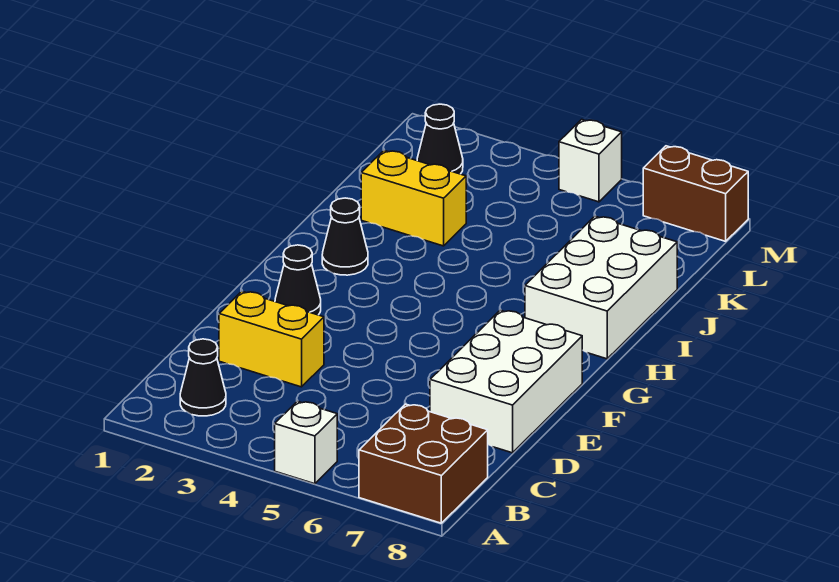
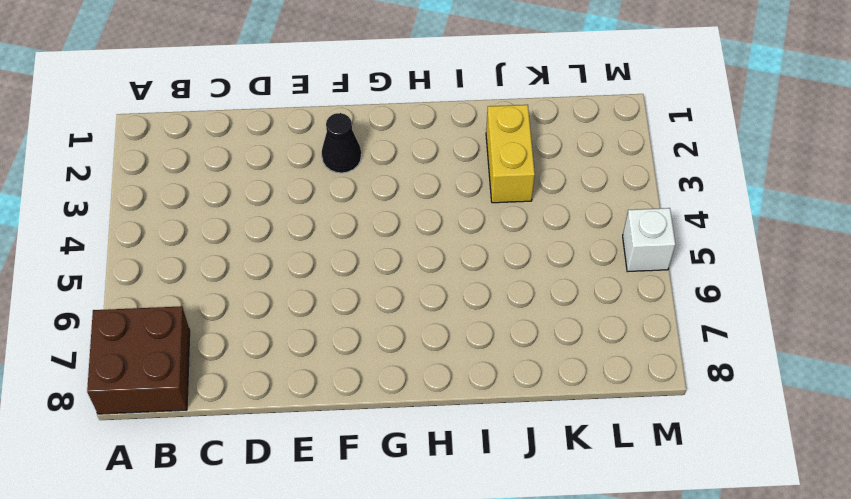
none -> white brick A5 level 1
none -> black cone B2 level 1
none -> yellow brick D2:D3 level 1

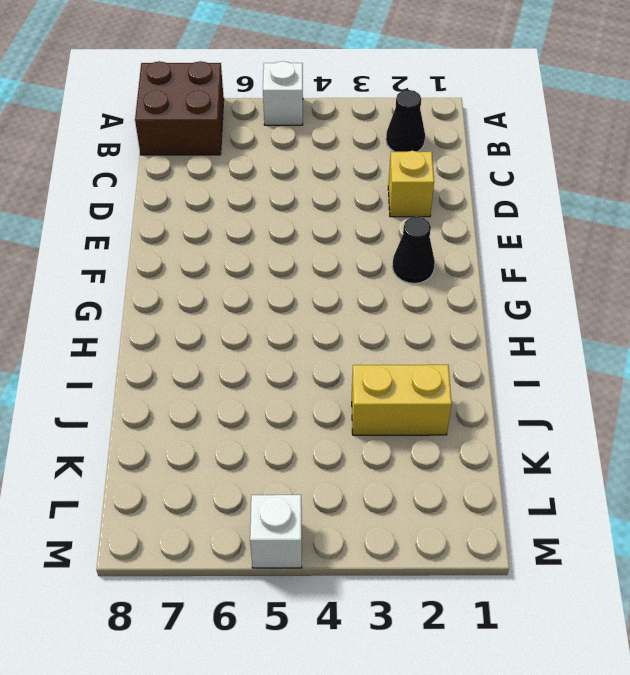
yellow brick D2 level 1 -> yellow brick D2:D3 level 1
none -> white brick D7:F8 level 1
none -> black cone H2 level 1
none -> white brick H7:J8 level 1

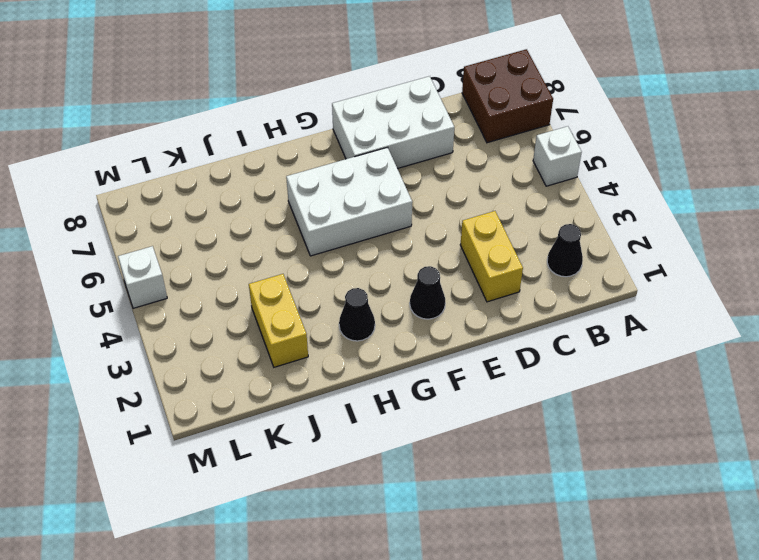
white brick F5:H6 level 1 -> white brick H7:J8 level 1
none -> black cone L2 level 1
none -> brown brick M7:M8 level 1

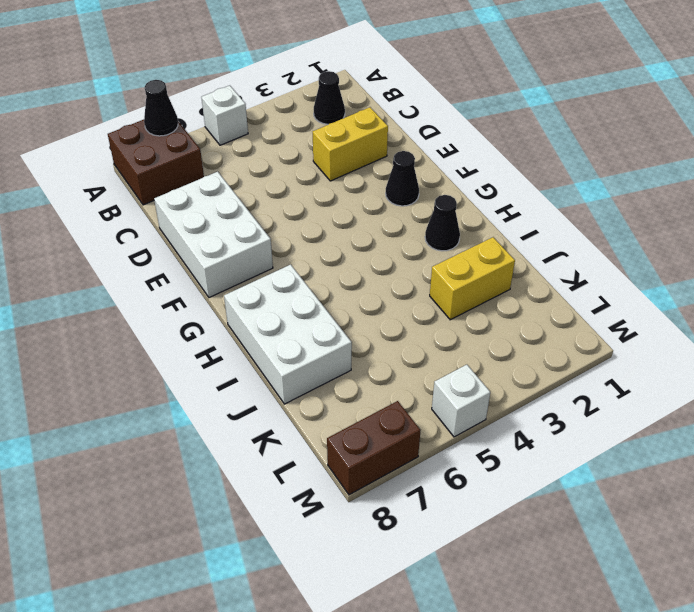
black cone A7 level 2 -> black cone L2 level 1

